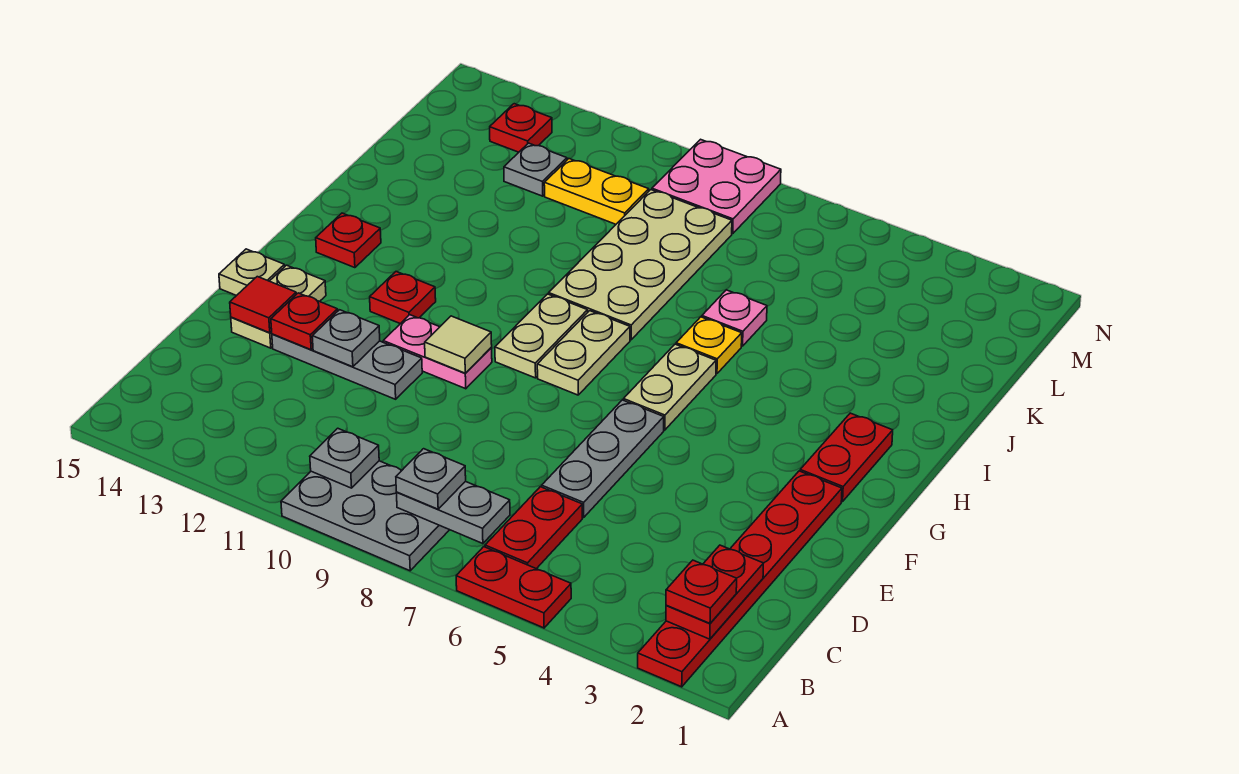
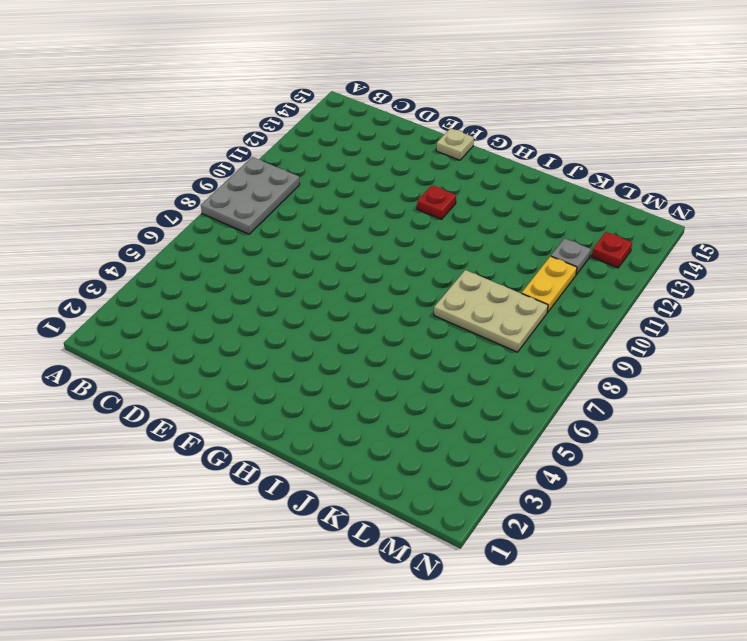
tan plate J8:L9 level 1 -> tan plate I8:L9 level 1
none -> red plate A2:F2 level 1
none -> red plate A5:A6 level 1
none -> red plate B6:C6 level 1
none -> grey plate D6:F6 level 1

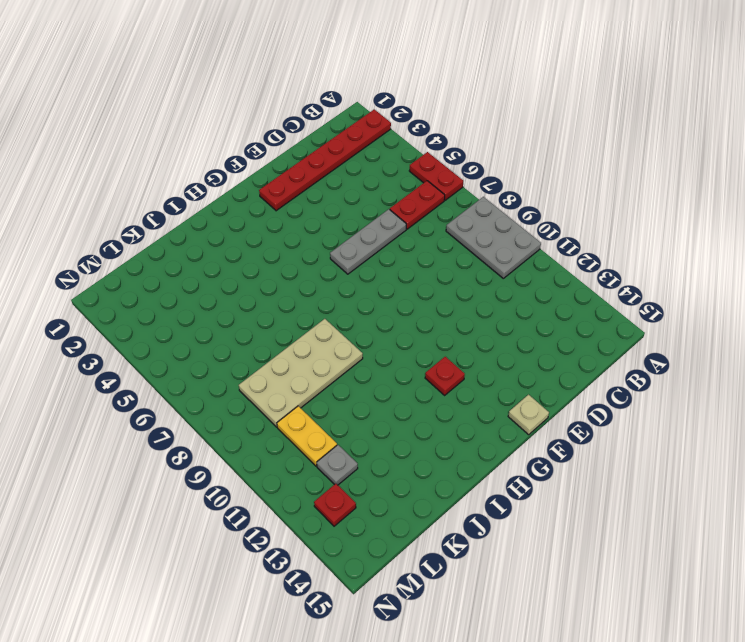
none -> grey plate E11:E13 level 1
none -> tan plate E14:F14 level 1
none -> pink plate F10:F11 level 1
none -> red plate G2:H2 level 1

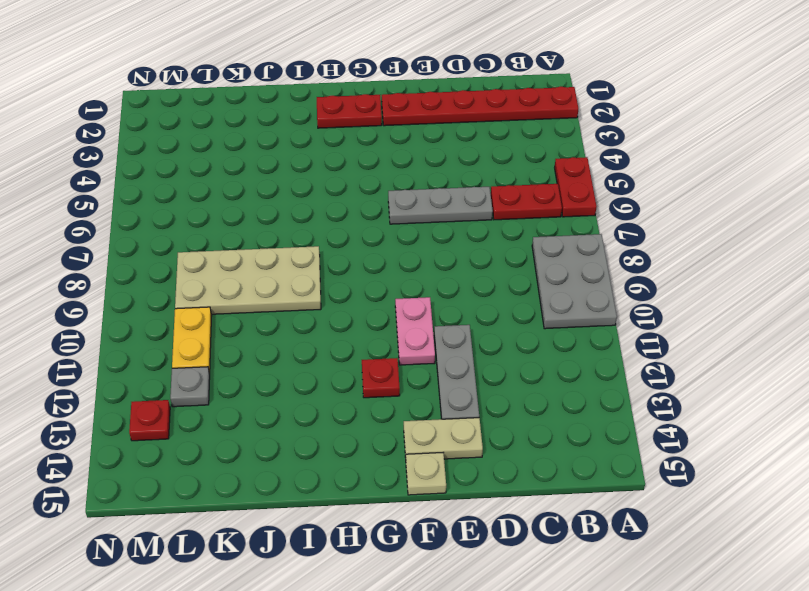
none -> tan plate G6:H6 level 1
none -> tan plate G8:H8 level 1
none -> tan plate G9:H9 level 1
none -> red plate H14 level 1

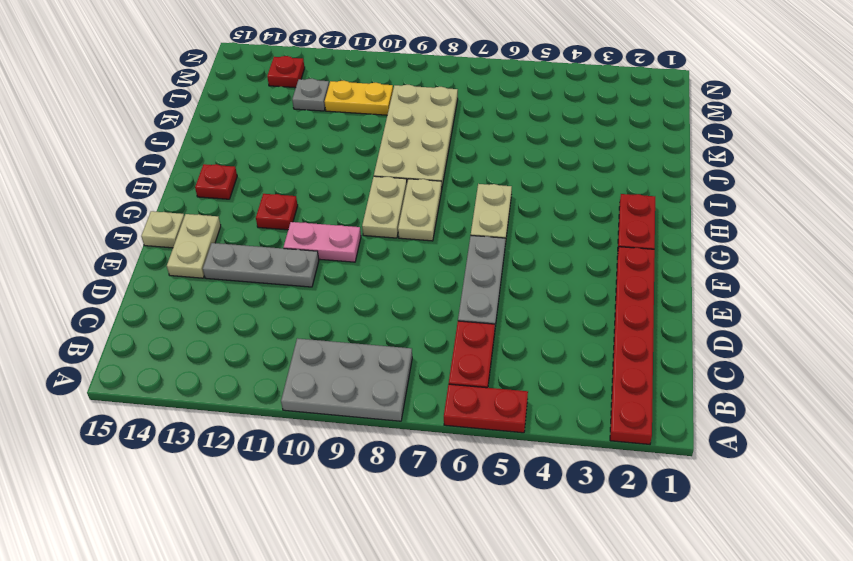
none -> yellow plate I6 level 1
none -> pink plate J6 level 1
none -> pink plate M8:N9 level 1
none -> red plate B2:C2 level 2

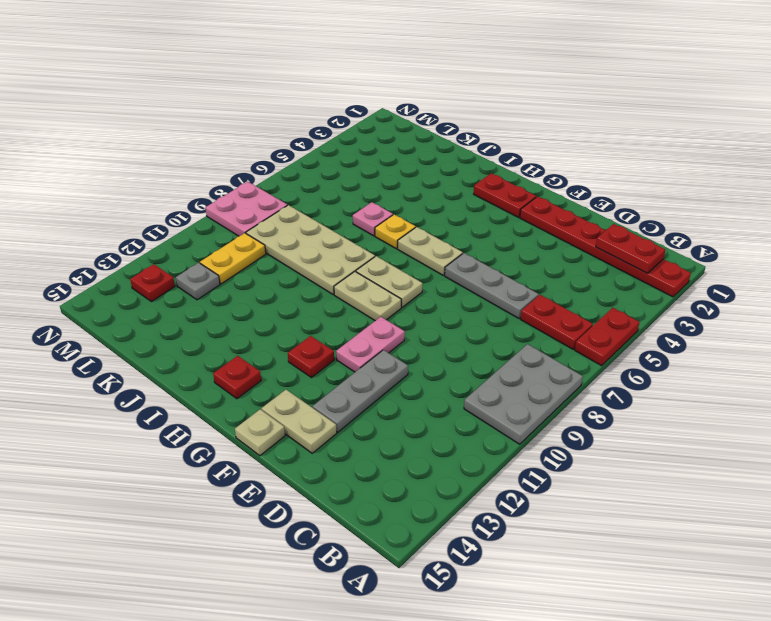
none -> grey plate B7:B8 level 2
none -> grey plate B10 level 2
none -> grey plate E12 level 2
none -> red plate E13 level 2

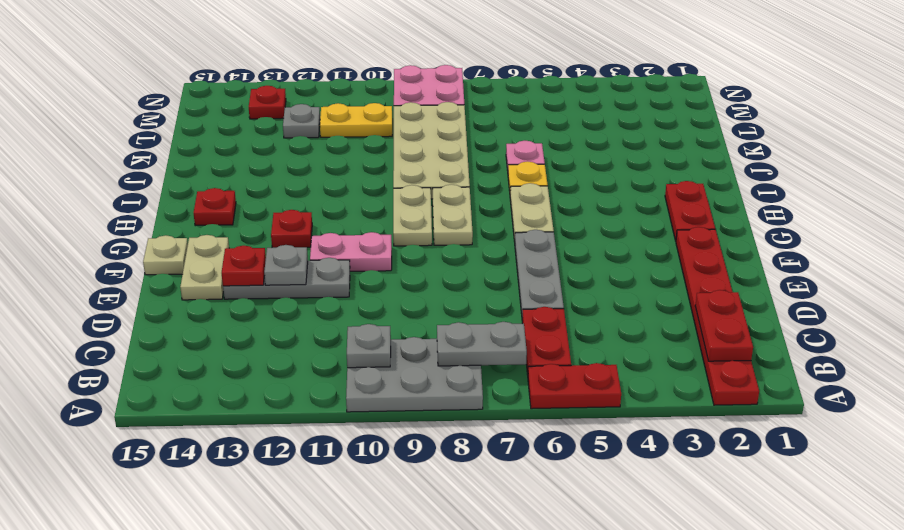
none -> red tile E14 level 2
none -> tan tile F10 level 2
none -> red plate B2 level 3
none -> grey plate B8 level 3

